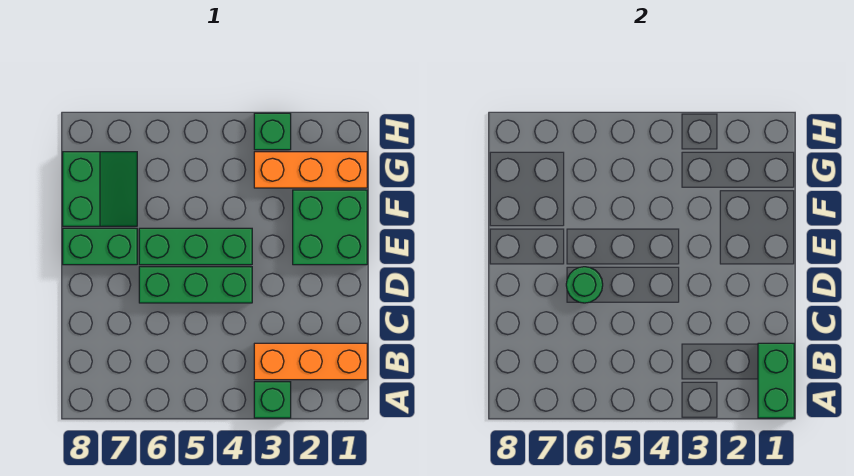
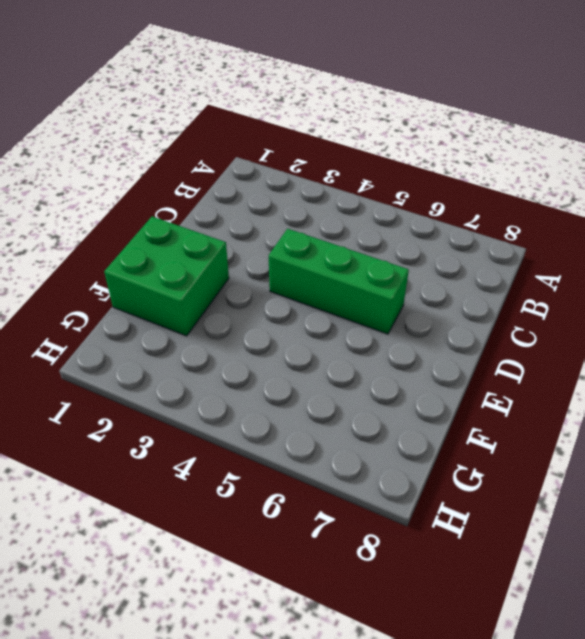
none -> green brick A3 level 1
none -> orange brick B1:B3 level 1

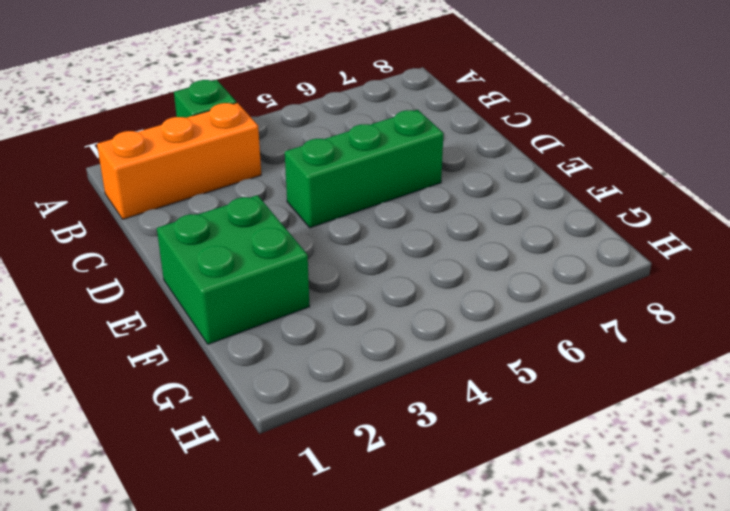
none -> green brick E4:E6 level 1
none -> green brick E7:E8 level 1

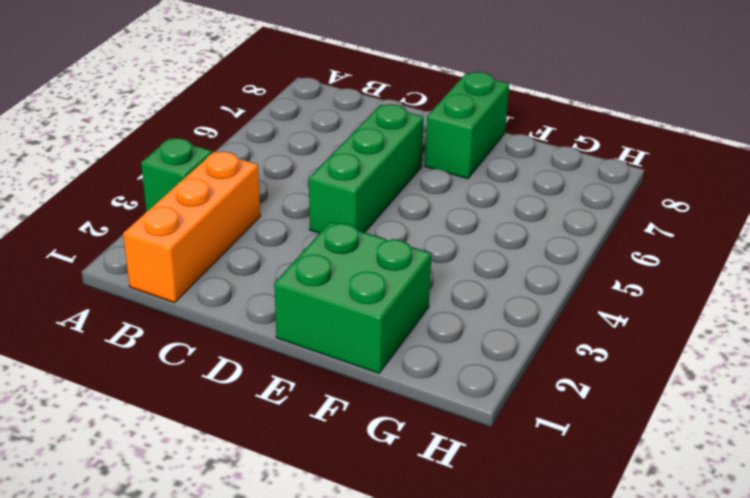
none -> green brick E4:E6 level 1
none -> green slope F7:G8 level 1 top 8

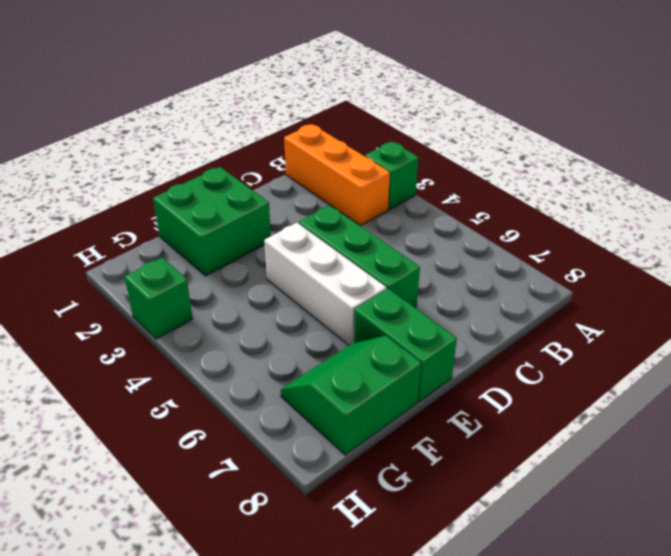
white brick E4:E6 level 1 -> green brick E4:E6 level 1
none -> orange brick G1:G3 level 1
none -> green brick A1:B1 level 2

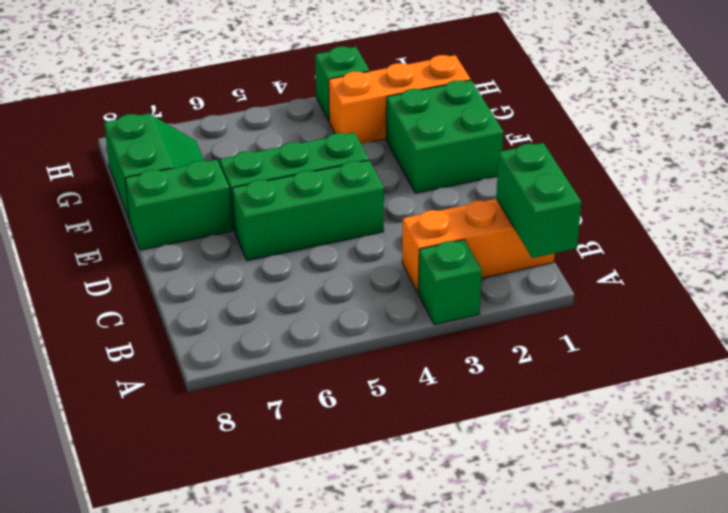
none -> green round brick D6 level 2

